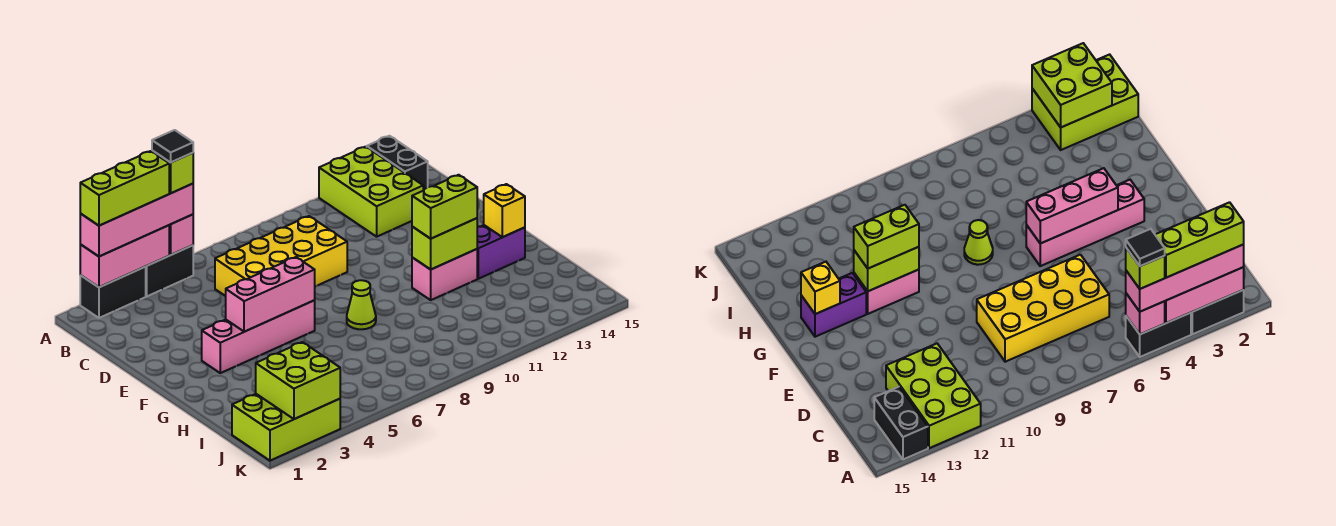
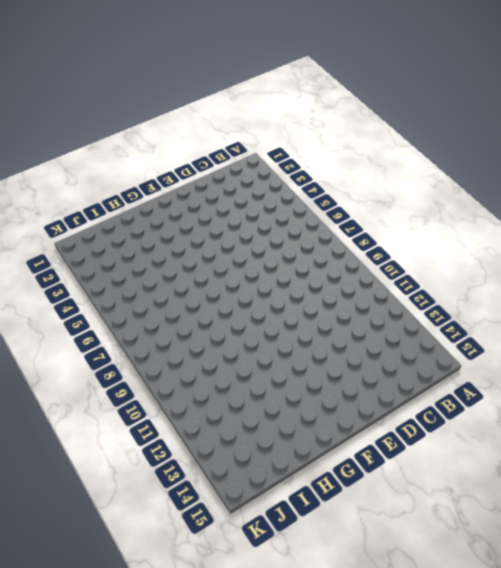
none -> black brick A2:A3 level 1
none -> black brick A4:A5 level 1
none -> lime brick A12:C13 level 1

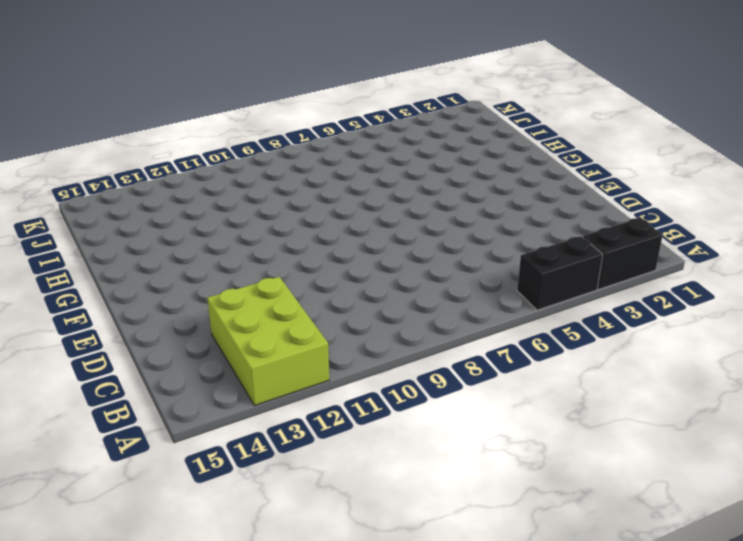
none -> black brick A14:B14 level 1
none -> yellow brick C6:D9 level 1
none -> pink brick F3:F6 level 1

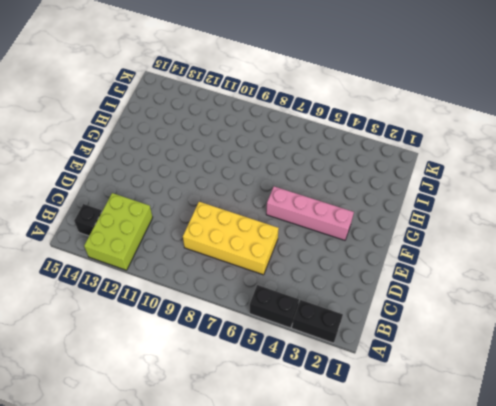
black brick B14 level 1 -> black brick A14:B14 level 1
none -> lime cone G8 level 1
none -> pink brick G11:G12 level 1
none -> purple brick G13:G14 level 1

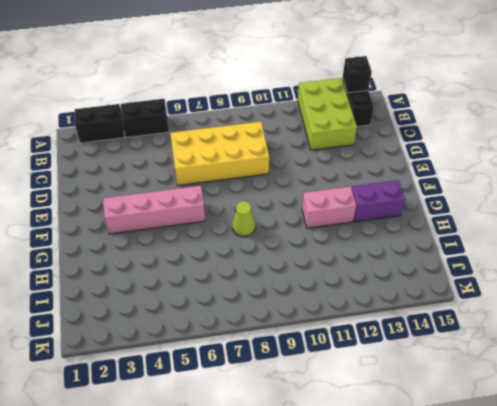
black brick A14 level 2 -> none
none -> lime brick J1:K3 level 1
none -> pink brick A2:A4 level 2
none -> pink brick A5 level 2

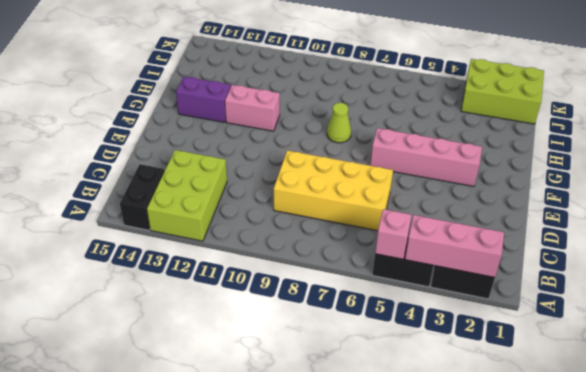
none -> pink brick F4:F6 level 2
none -> lime brick G11:G12 level 2
none -> yellow brick G14 level 2

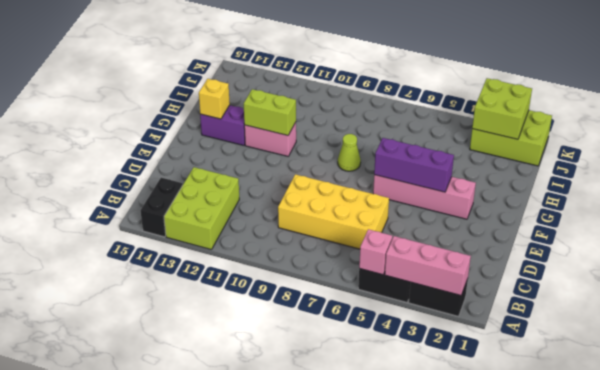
purple brick F4:F6 level 2 -> pink brick F4:F6 level 2
none -> pink brick A2:A5 level 3
none -> lime brick G11:G12 level 3
none -> lime brick A2:A4 level 4

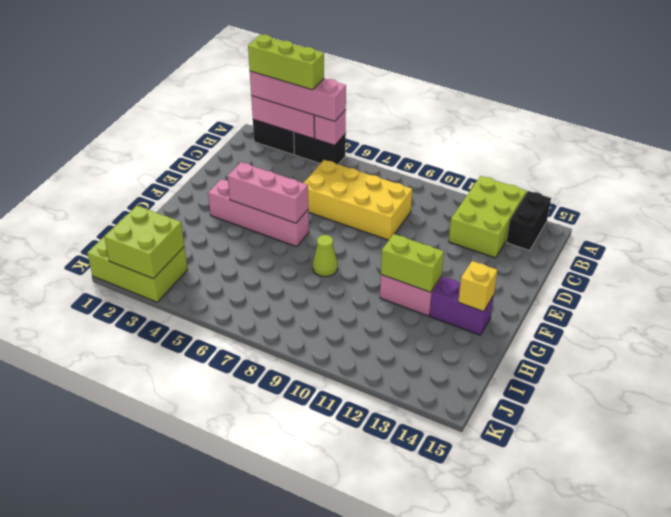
none -> lime brick G11:G12 level 3
none -> lime brick A5 level 4
none -> black tile A5 level 5

